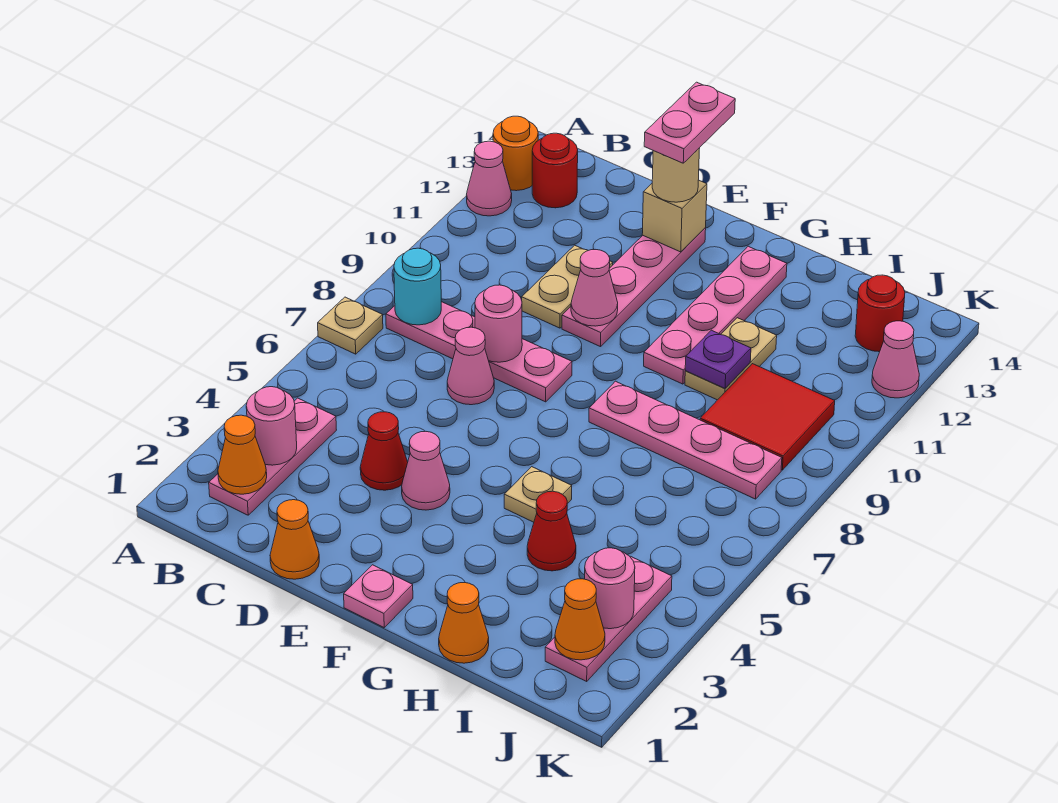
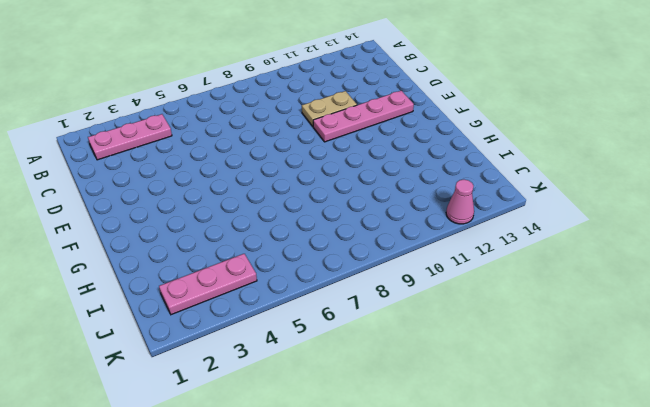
none -> tan plate A7 level 1
none -> pink cone A12 level 1
none -> orange round brick A13 level 1
none -> pink plate B8:E8 level 1

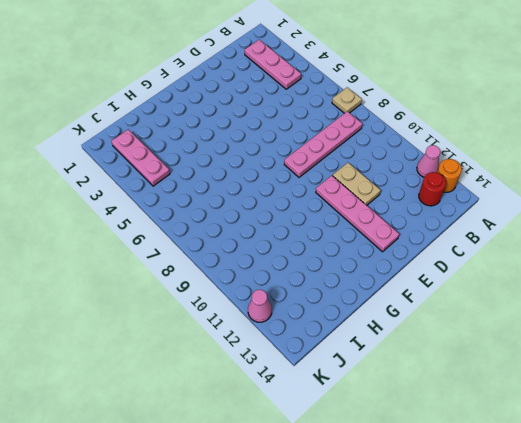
none -> orange cone D1 level 1
none -> red cone D4 level 1
none -> pink cone D7 level 1
none -> pink cone E4 level 1

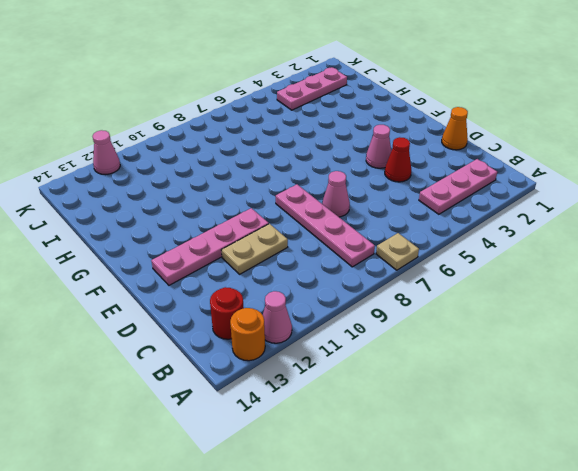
none -> pink plate F1 level 1
none -> tan plate G5 level 1
none -> pink plate G8:J8 level 1
none -> pink plate G10:G13 level 1

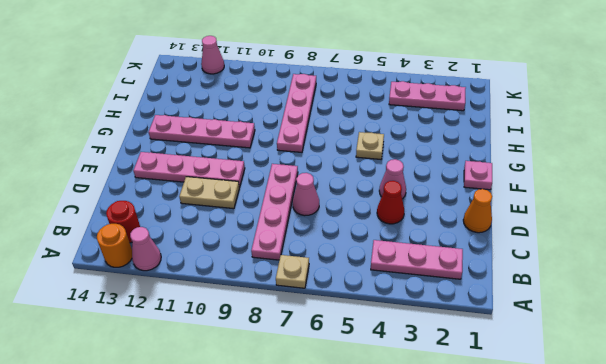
none -> orange cone H1 level 1
none -> red cone H4 level 1
none -> tan plate H10:H11 level 1
none -> red tile I9:J10 level 1

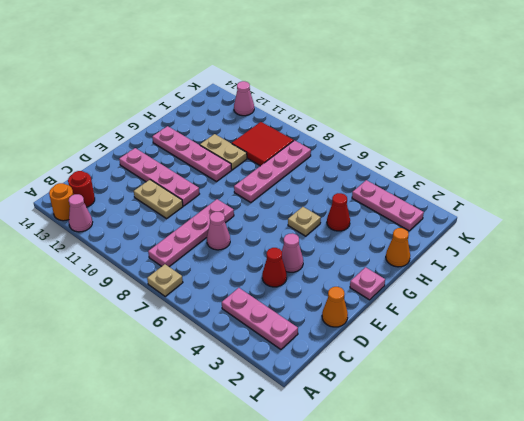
none -> red round brick J13 level 1
none -> orange cone B2 level 2
none -> pink round brick B3 level 2
none -> cyan round brick B8 level 2

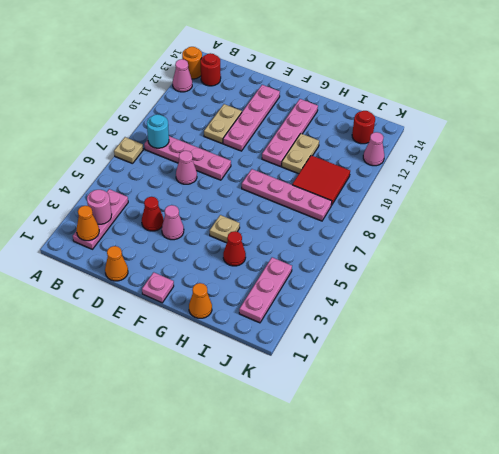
none -> pink round brick D8 level 2
none -> pink cone E10 level 2
none -> tan brick E13 level 2
none -> purple plate H10 level 2

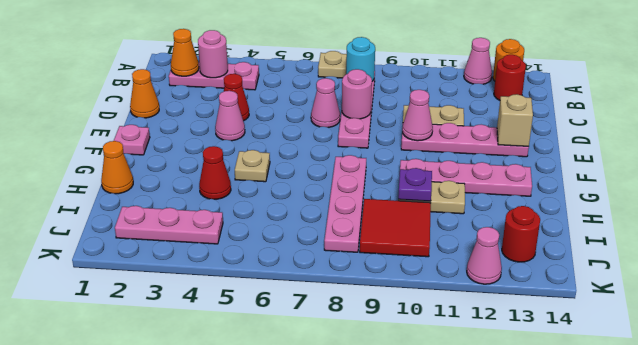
none -> orange cone J2 level 2
none -> pink round brick J3 level 2
none -> tan round brick E13 level 3
none -> pink plate E13:E14 level 4

